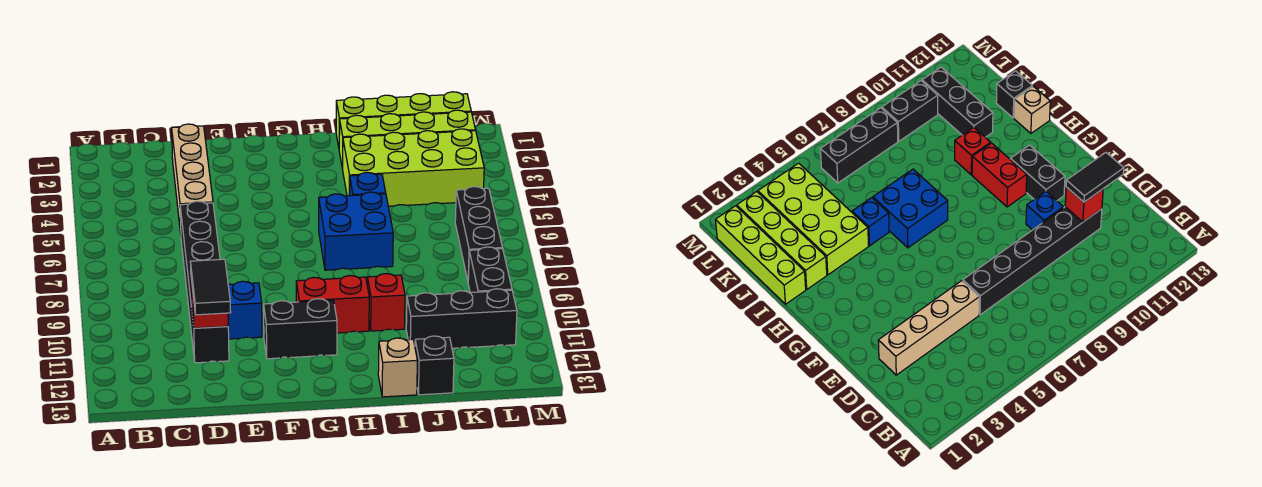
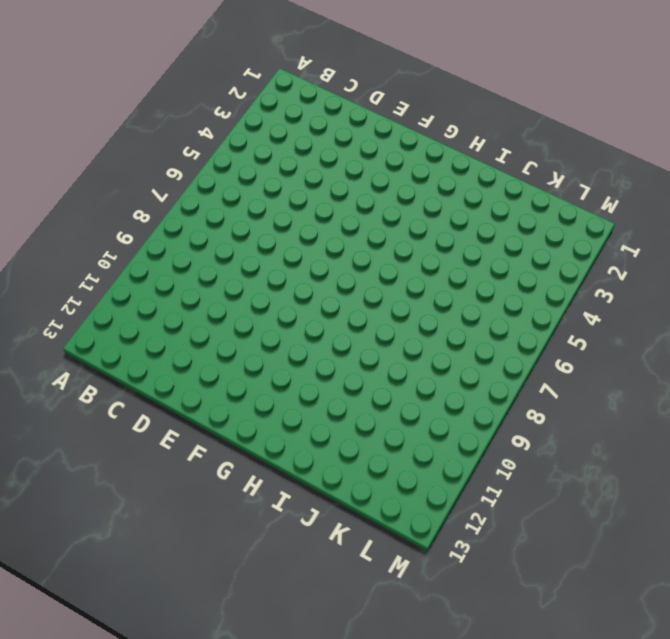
none -> tan brick D2:D5 level 1
none -> black brick D6:D11 level 1
none -> blue brick E10 level 1

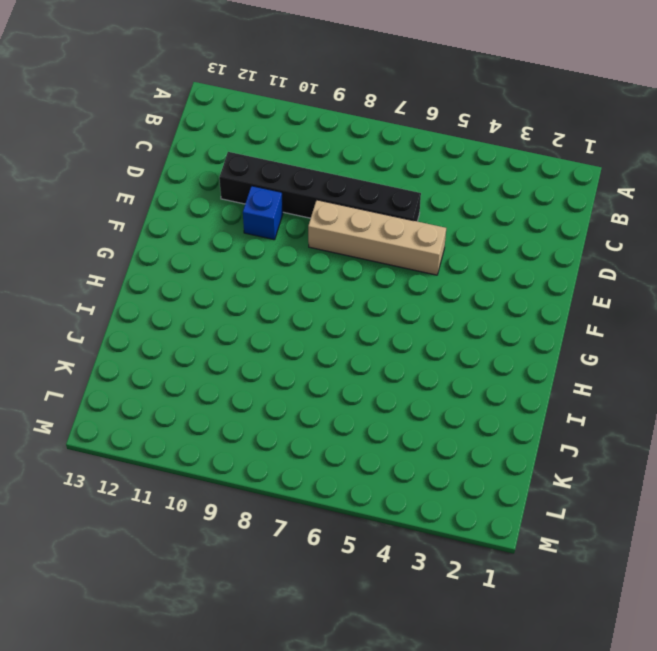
tan brick E5:E8 level 1 -> tan brick D2:D5 level 1
none -> black brick F11:G11 level 1
none -> red brick G10:H10 level 1
none -> blue brick H6:I7 level 1

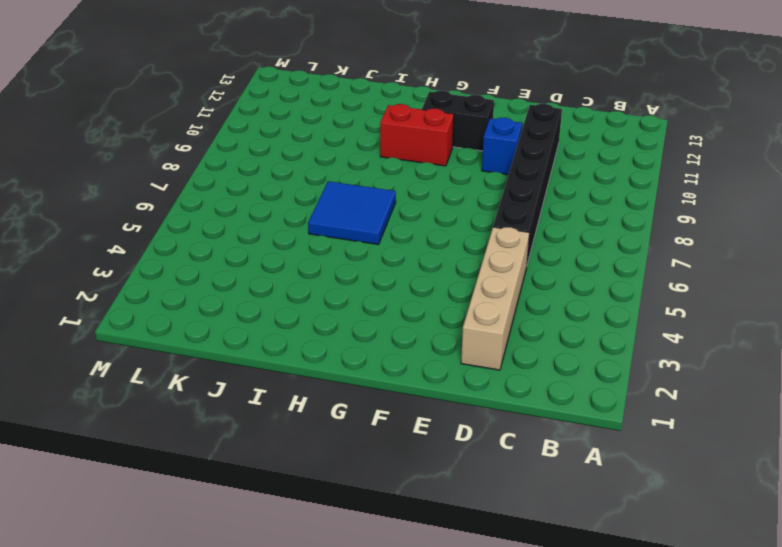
blue tile H6:I7 level 1 -> blue brick H6:I7 level 1
none -> lime brick I1:L1 level 1
none -> lime brick I2:L2 level 1
none -> lime brick I3:L4 level 1

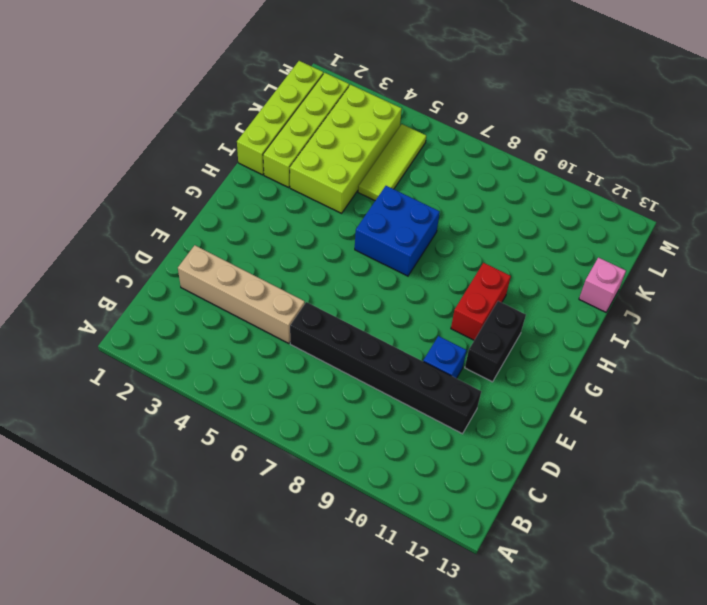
lime tile J5:L5 level 1 -> none
pink brick J13 level 1 -> black brick J13 level 1
none -> blue brick I5 level 1
none -> red brick I10 level 1
none -> tan brick I13 level 1

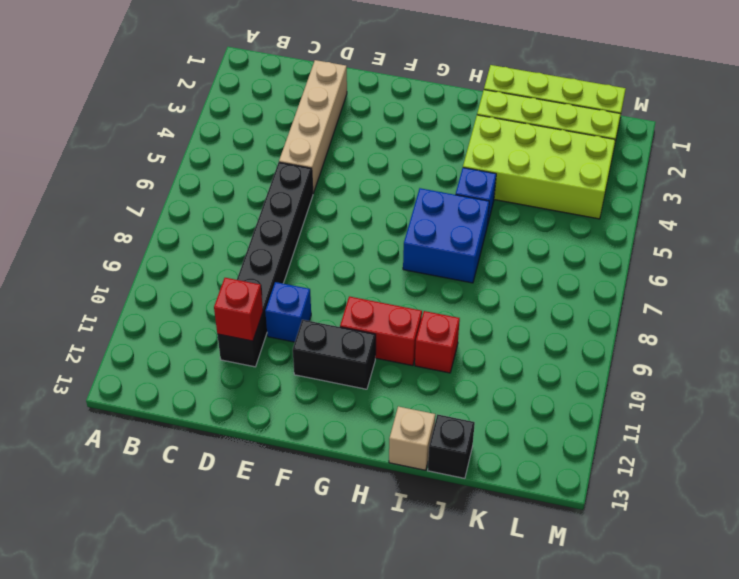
none -> black brick J11:L11 level 1
none -> black brick L6:L8 level 1
none -> black brick L9:L10 level 1

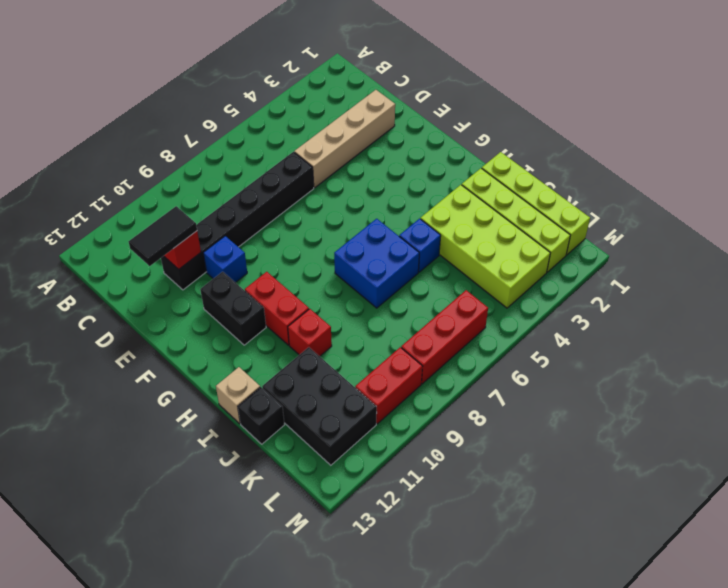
black brick J11:L12 level 1 -> black brick J11:L11 level 1
red brick L6:L8 level 1 -> black brick L6:L8 level 1
red brick L9:L10 level 1 -> black brick L9:L10 level 1

